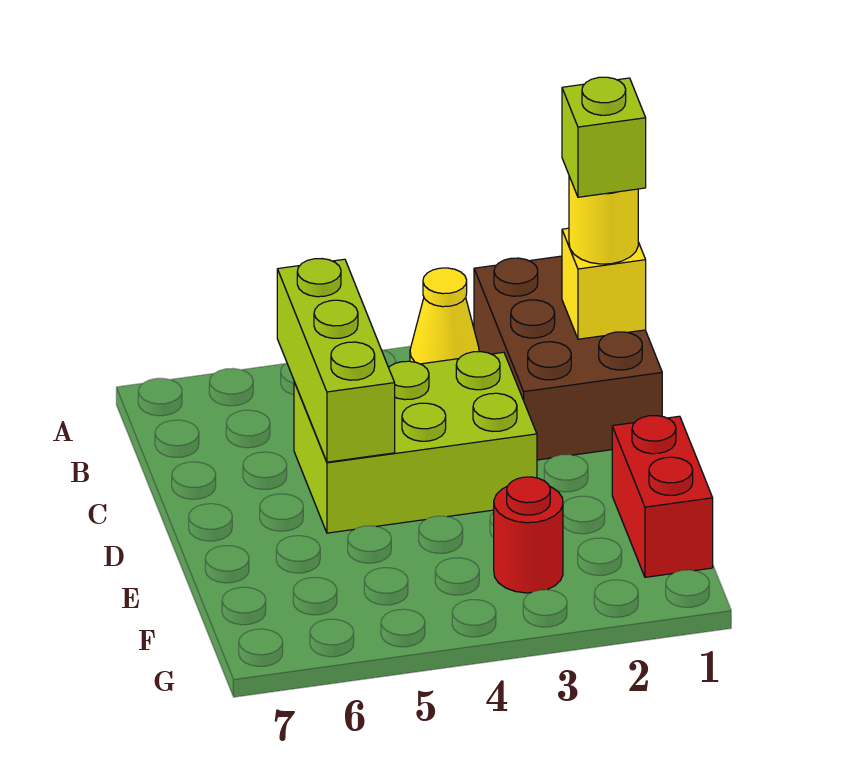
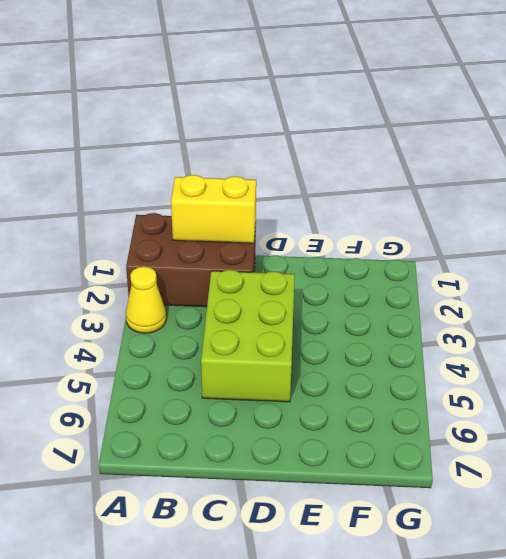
yellow brick B1:C1 level 2 -> yellow brick B1 level 2
none -> red brick E1:F1 level 1
none -> red round brick F3 level 1

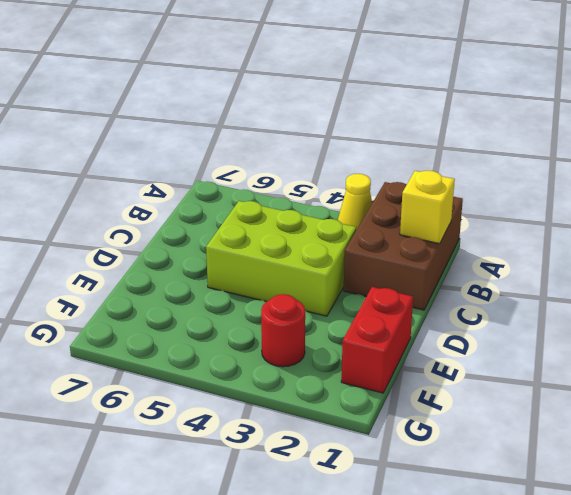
none -> lime brick B5:D5 level 2
none -> yellow round brick B1 level 3

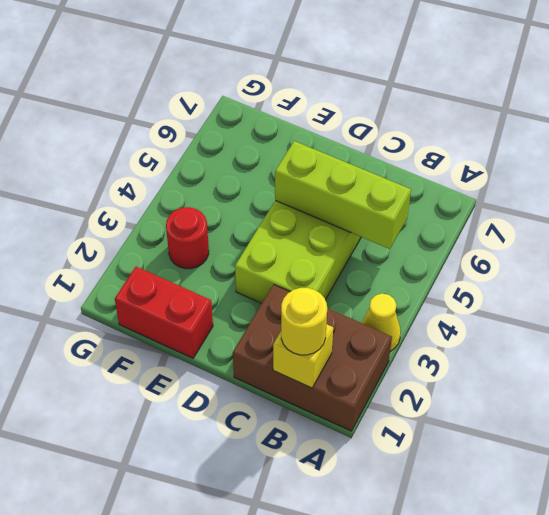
none -> lime brick B1 level 4

